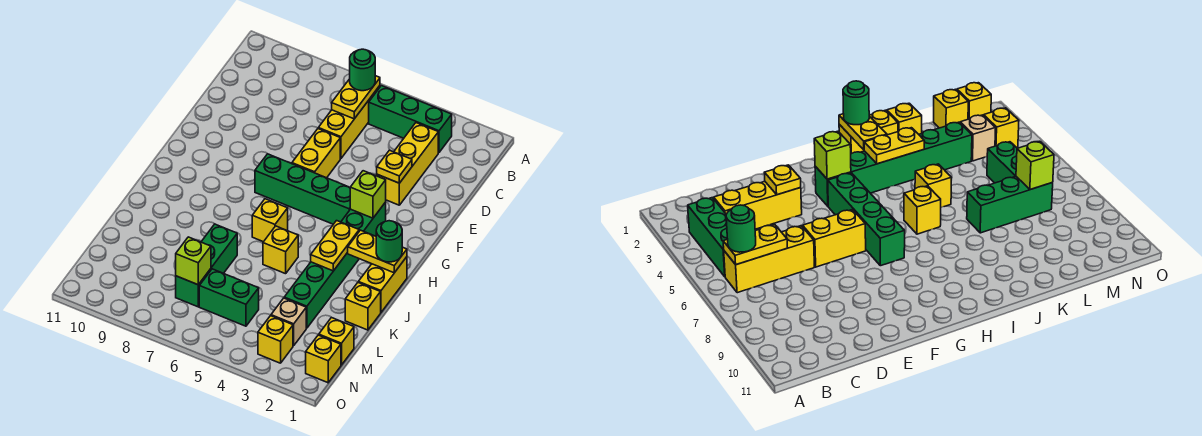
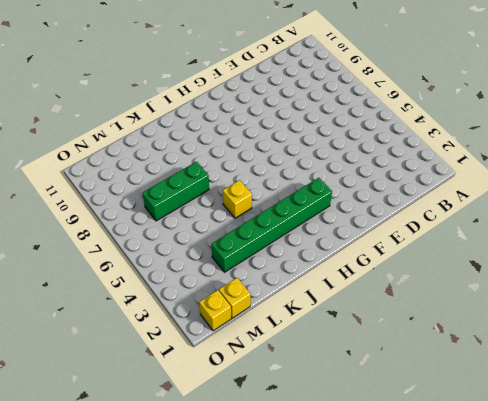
none -> green brick B3:B5 level 1
none -> yellow brick B6:D6 level 1
none -> yellow brick C3:E3 level 1

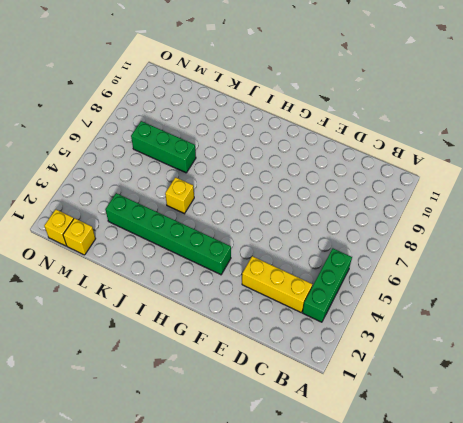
none -> yellow brick B6:D6 level 1
none -> yellow brick E6:F6 level 1
none -> green brick G4:G7 level 1

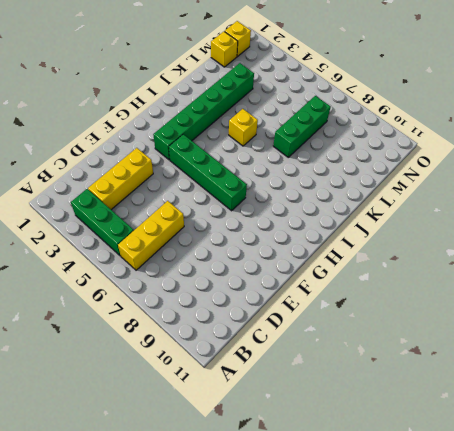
none -> yellow brick E6:F6 level 1
none -> yellow brick I1:J1 level 1
none -> yellow brick I6 level 1

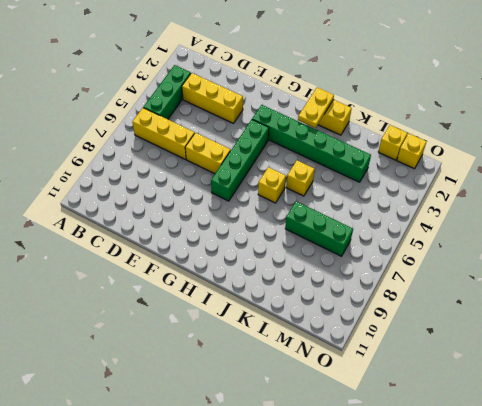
none -> yellow brick K1 level 1
none -> tan brick M3 level 1
none -> green brick M5:M6 level 1

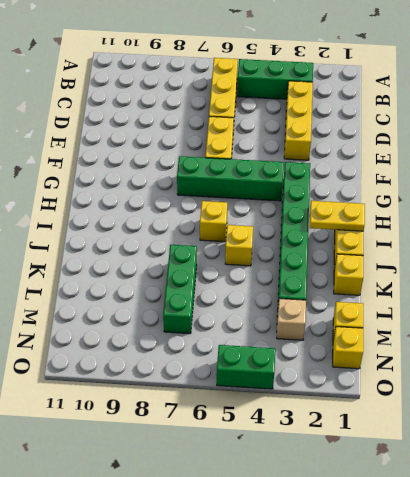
green brick O4:O5 level 1 -> green brick M5:M6 level 1
none -> yellow brick N3 level 1
none -> yellow plate B6:C6 level 2
none -> yellow plate E3 level 2

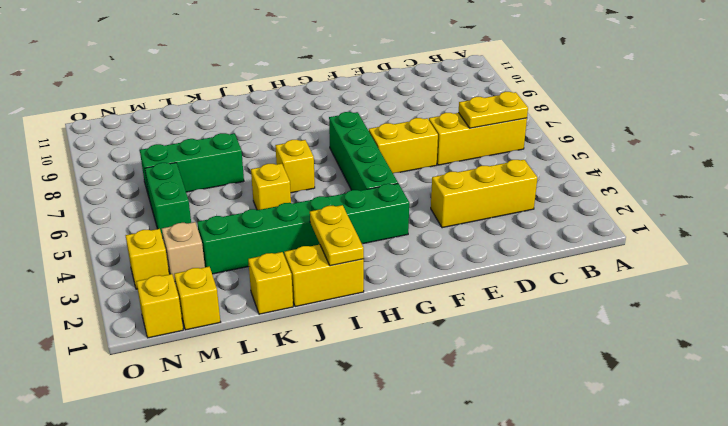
none -> green brick B3:B5 level 1
none -> yellow plate E3 level 2
none -> lime brick G3 level 2

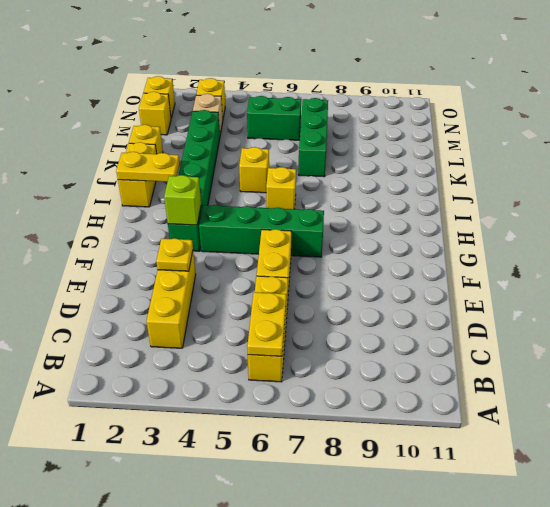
none -> green brick B3:B5 level 1
none -> yellow plate I3:J3 level 2
none -> lime brick M7 level 2

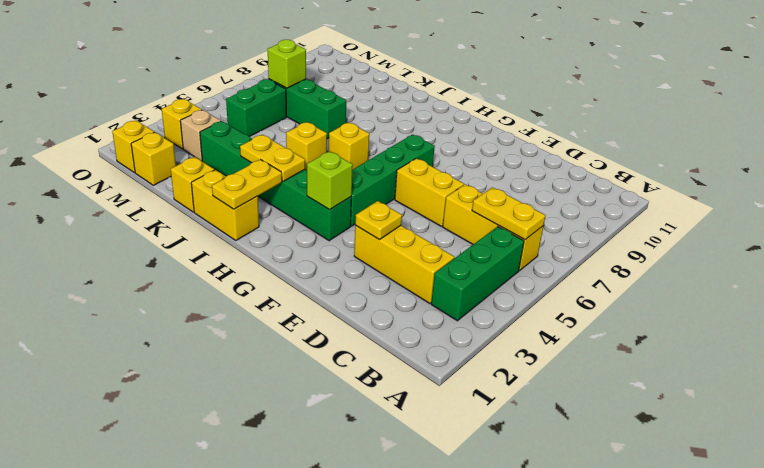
none -> green round brick B6 level 3
none -> green round brick I1 level 3

